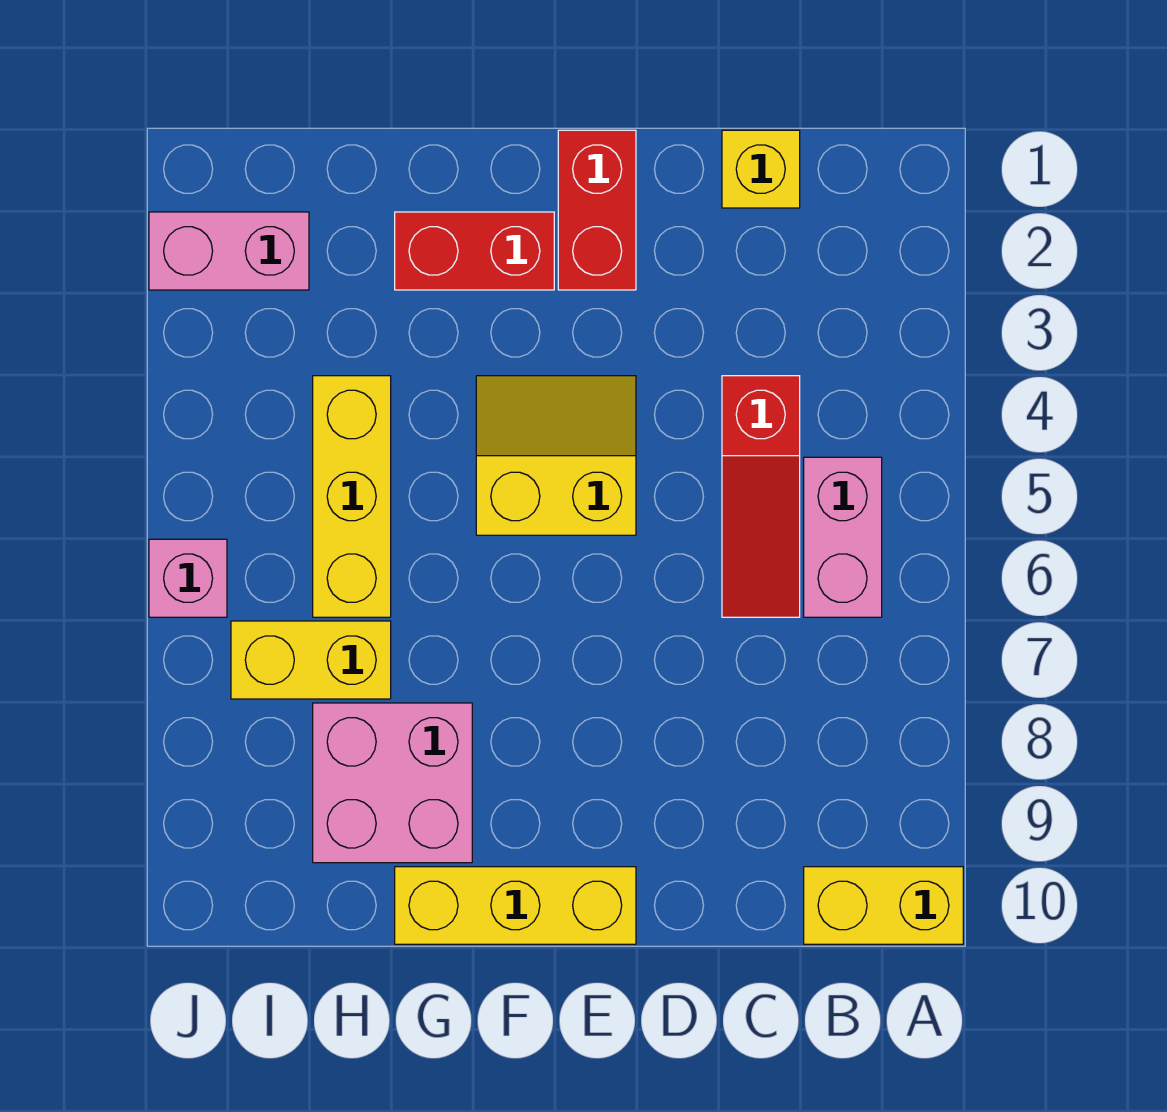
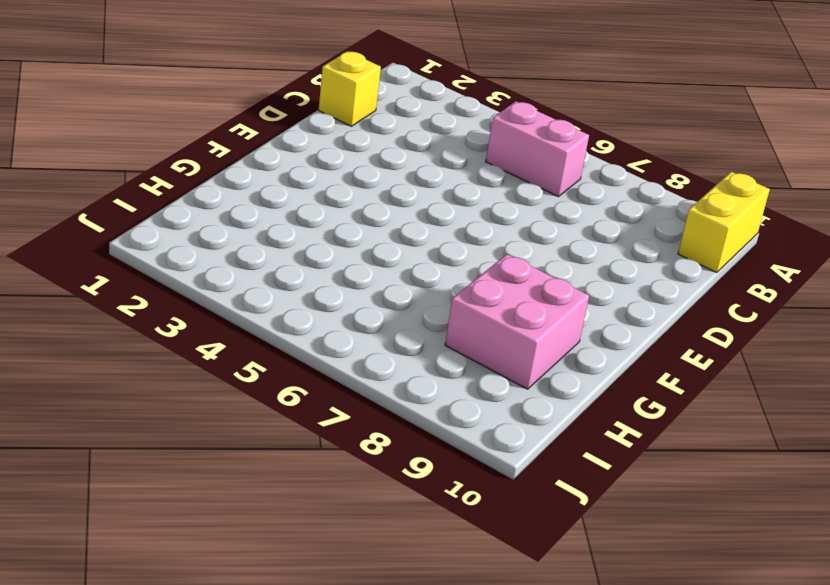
none -> red slope C4:C6 level 1 top 4
none -> red brick E1:E2 level 1
none -> yellow slope E4:F5 level 1 top 5

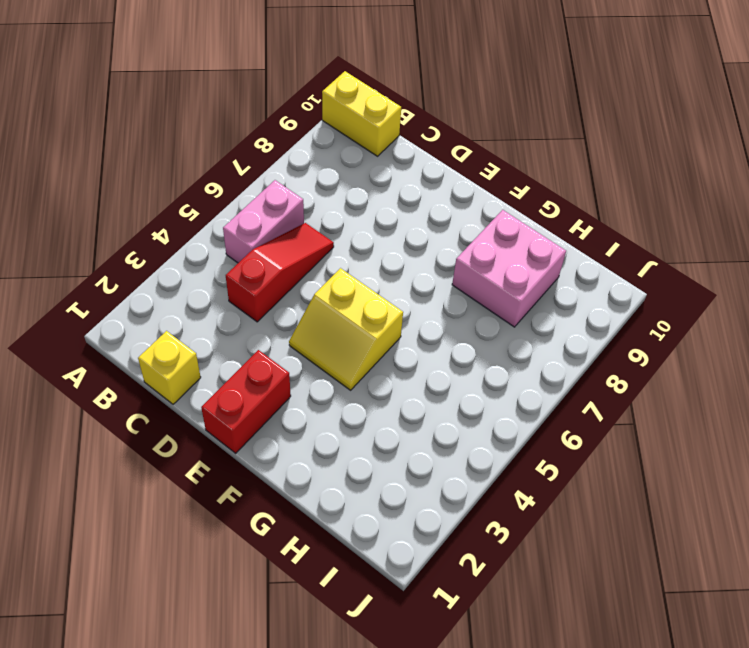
none -> yellow brick E10:G10 level 1
none -> red brick F2:G2 level 1
none -> yellow brick H4:H6 level 1

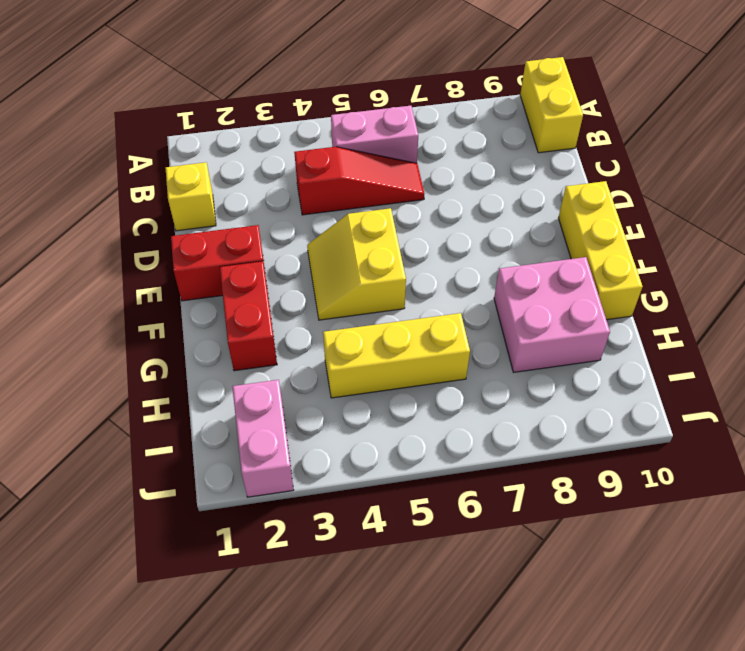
none -> yellow brick H7:I7 level 1
none -> pink brick J6 level 1

